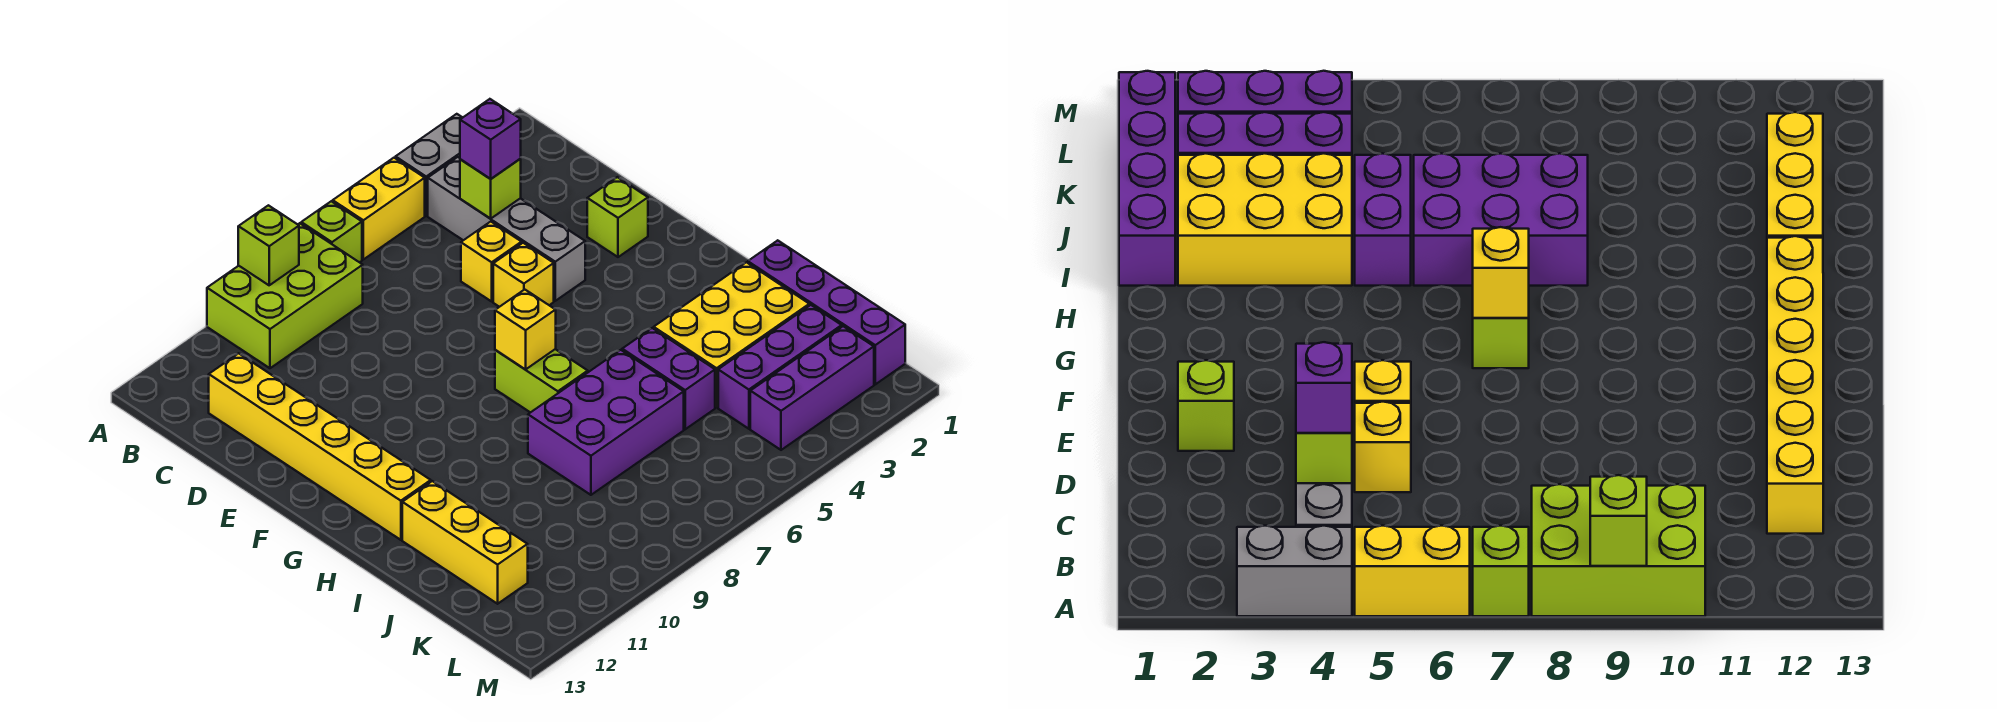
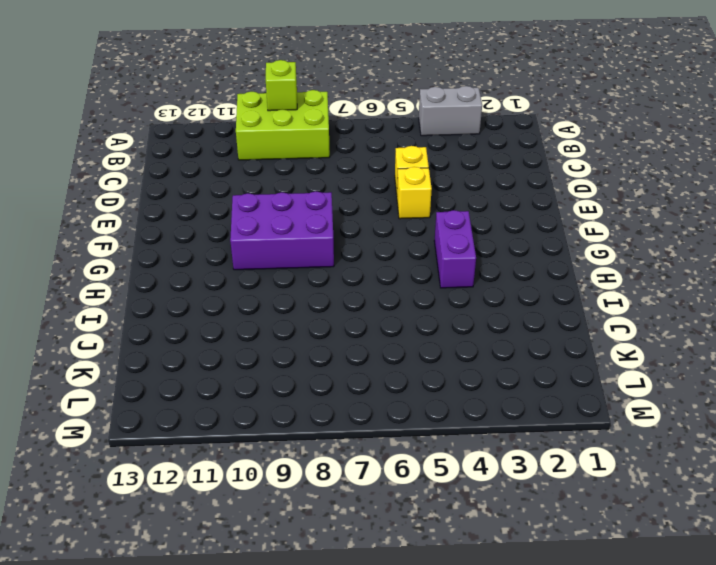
purple brick F8:G10 level 1 -> purple brick I6:J8 level 1
purple brick G4:H4 level 1 -> purple brick I5:J5 level 1
none -> yellow brick A5:A6 level 1
none -> lime brick A7 level 1
none -> grey brick B4:E4 level 1

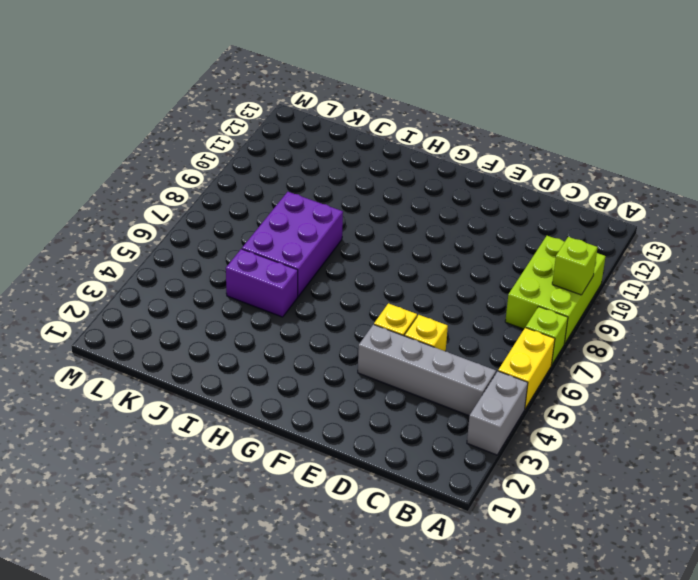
none -> yellow brick C12:H12 level 1
none -> lime brick E2 level 1
none -> lime brick G7:H7 level 1

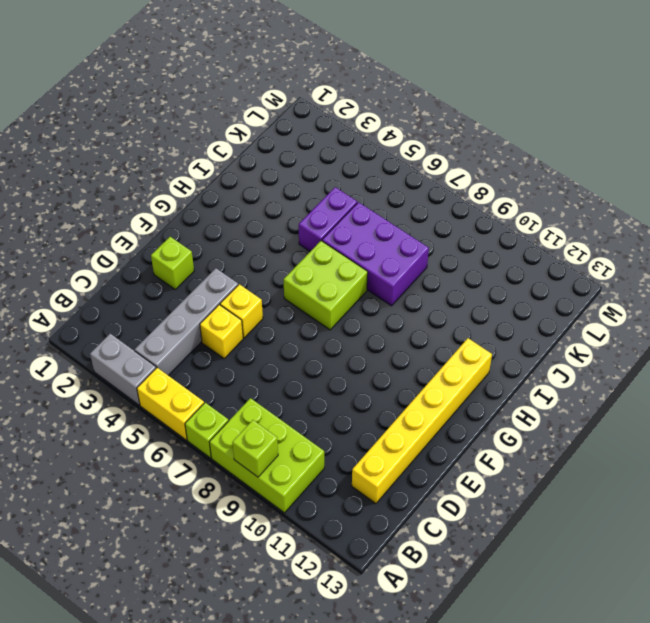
lime brick G6:H7 level 1 -> lime brick G7:H7 level 1
none -> purple brick I1:L1 level 1
none -> yellow brick I2:J4 level 1
none -> yellow brick I12:K12 level 1

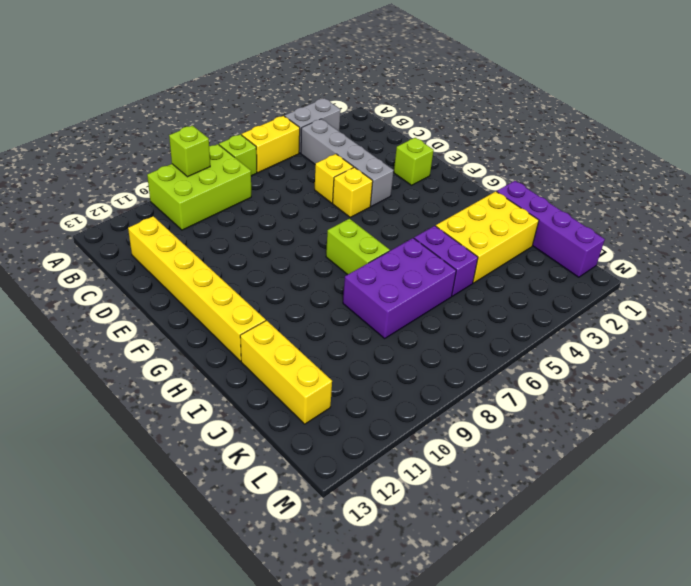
none -> purple brick K2:K4 level 1
none -> purple brick L2:L4 level 1
none -> lime brick C4 level 2

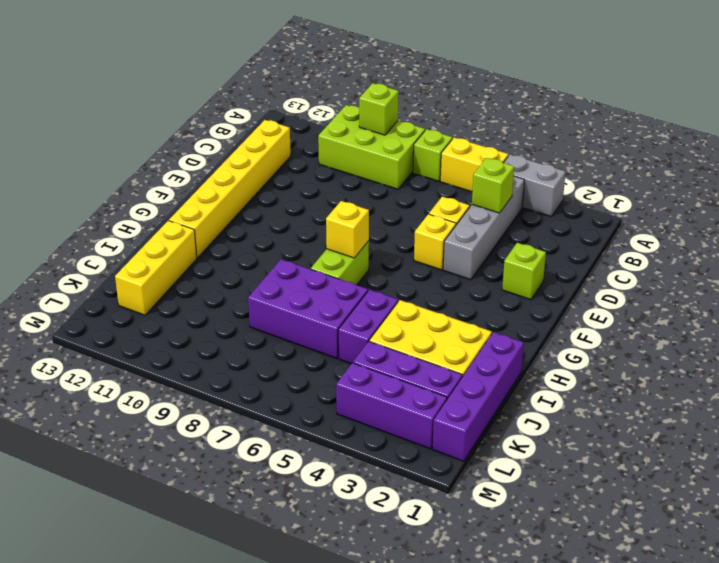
none -> purple brick C4 level 3

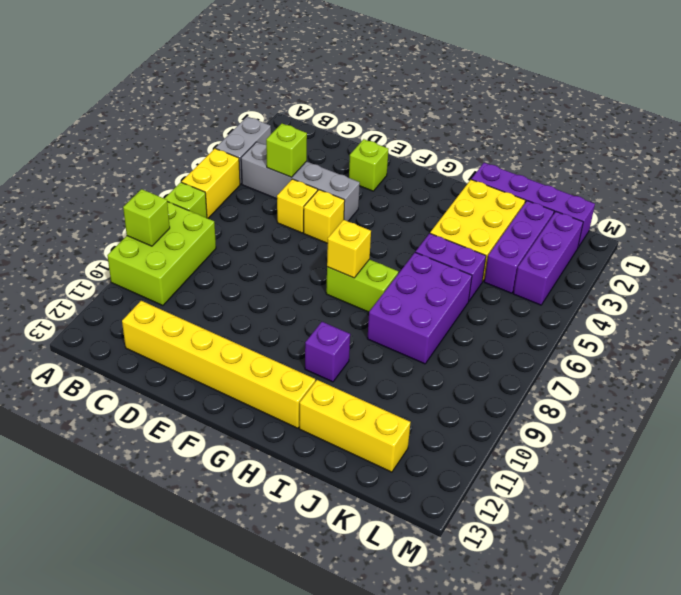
purple brick H10 level 1 -> purple brick C4 level 3

